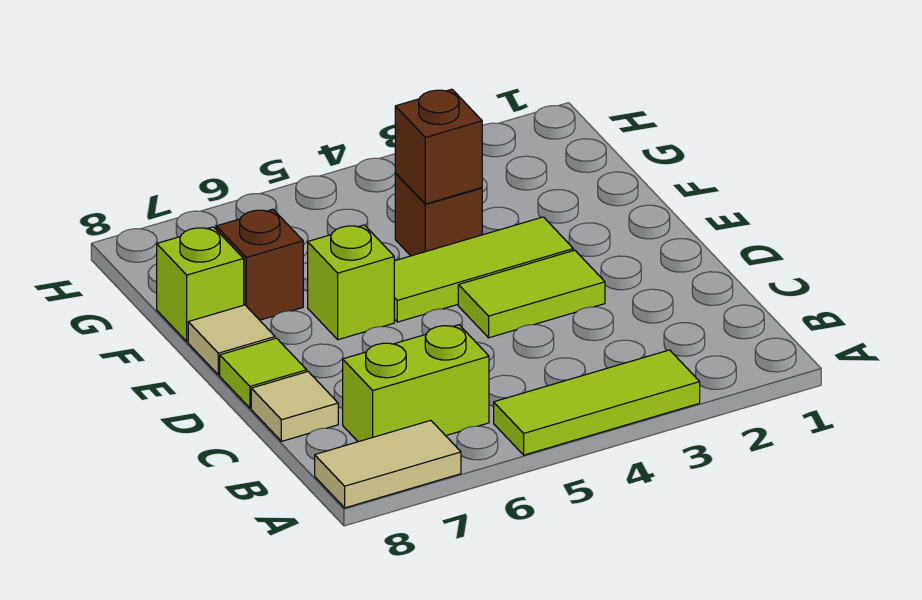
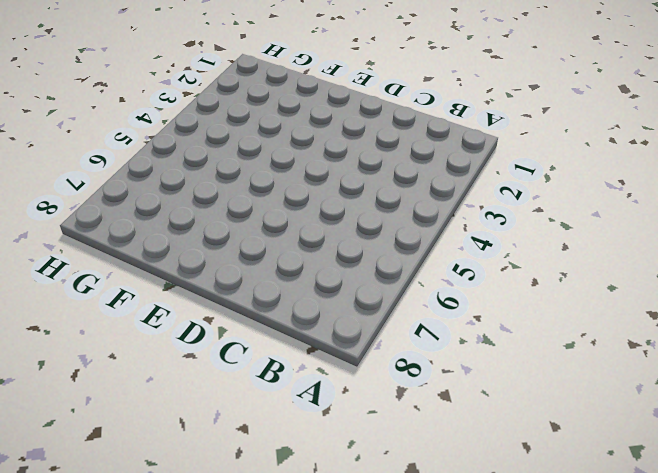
none -> lime tile A3:A5 level 1
none -> tan tile A7:A8 level 1
none -> lime brick B6:B7 level 1

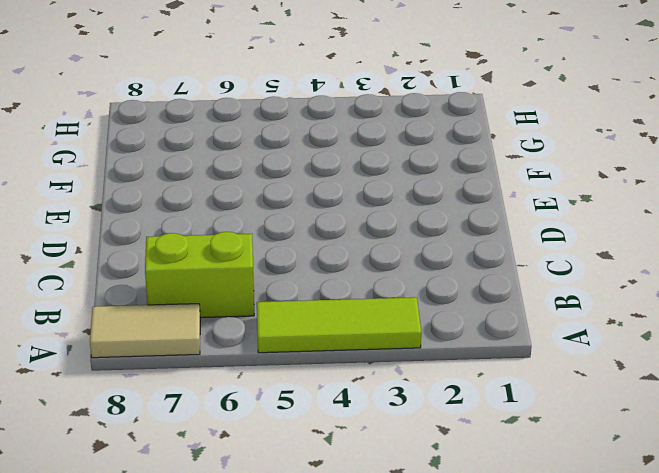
none -> tan tile C8 level 1
none -> lime tile D3:D4 level 1
none -> lime tile D8 level 1

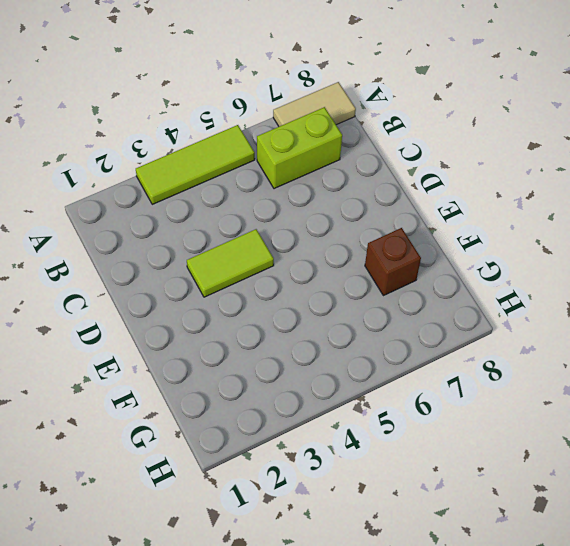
none -> tan tile C8 level 1
none -> lime tile D8 level 1
none -> lime tile E3:E5 level 1

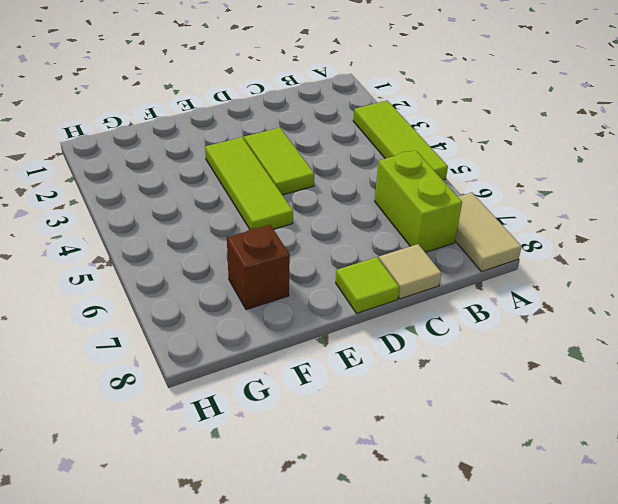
none -> lime brick E6 level 1
none -> tan tile E8 level 1
none -> brown brick F4 level 1

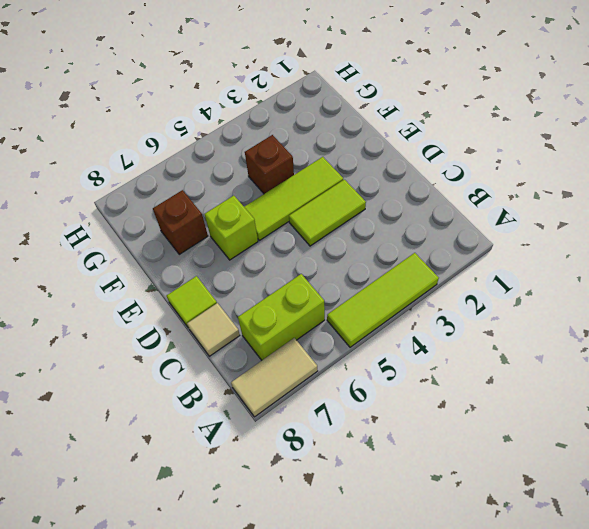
none -> tan tile E8 level 1
none -> lime brick F8 level 1
none -> brown brick F4 level 2

